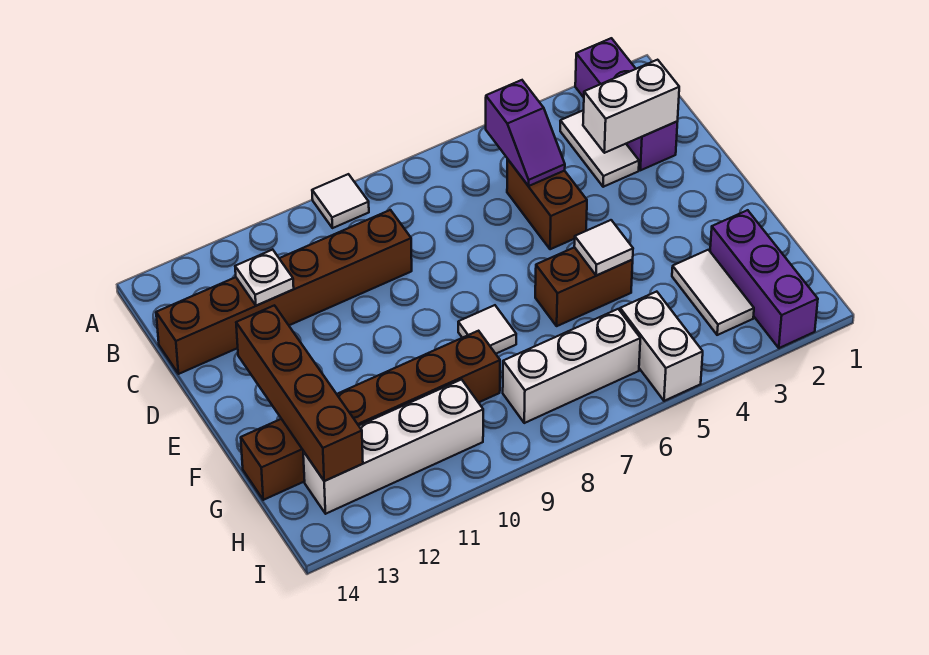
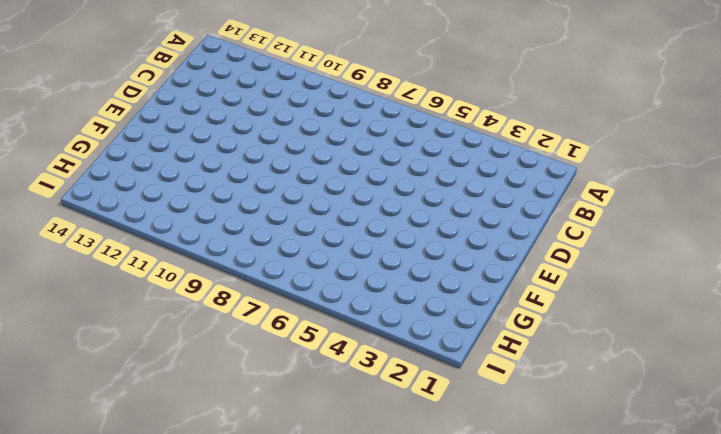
none -> purple brick A2:C2 level 1
none -> white tile A9 level 1
none -> white tile B3:C3 level 1

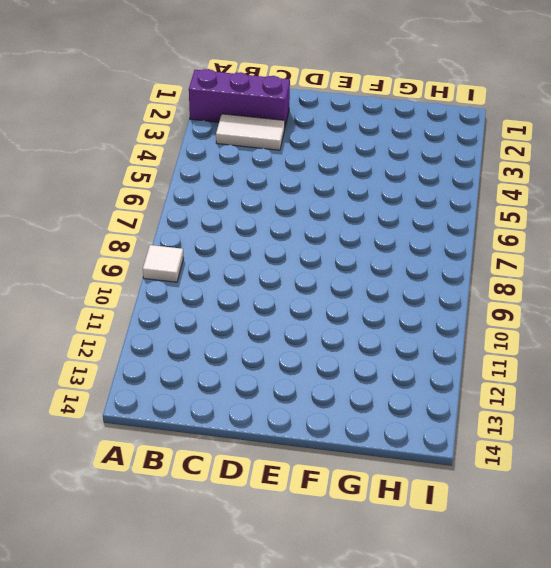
none -> brown brick C5:D5 level 1
none -> brown brick C9:C14 level 1
none -> brown brick F5:F6 level 1

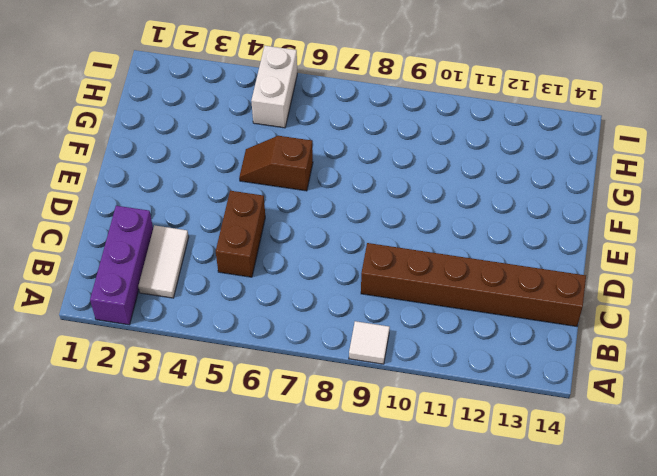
brown slope F5:F6 level 1 top 6 -> brown brick F5:F6 level 1
none -> white tile F8 level 1
none -> purple brick G2:I2 level 1
none -> white tile G3:H3 level 1

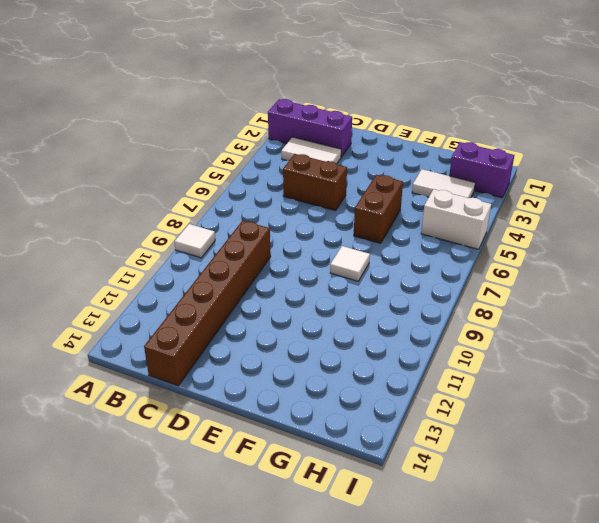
purple brick H2:I2 level 1 -> purple brick G2:I2 level 1
none -> brown brick G9:G14 level 1
none -> white brick H6:H8 level 1
none -> white brick H10:H13 level 1

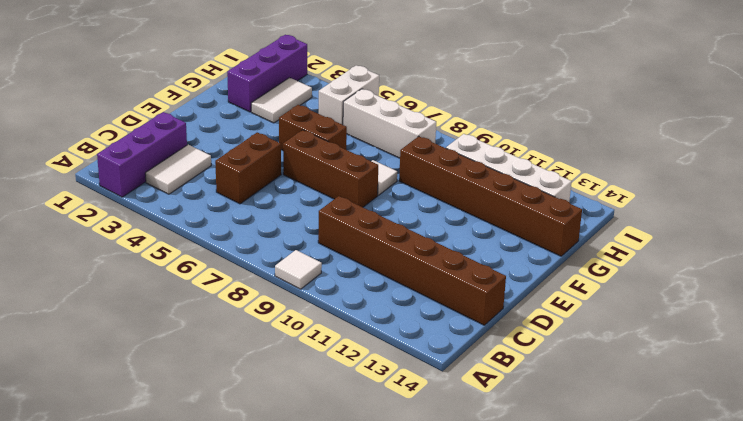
brown brick E6:E8 level 1 -> none
none -> purple slope B5:C5 level 2 top B
none -> white brick C2:C3 level 2
none -> white plate C12 level 2

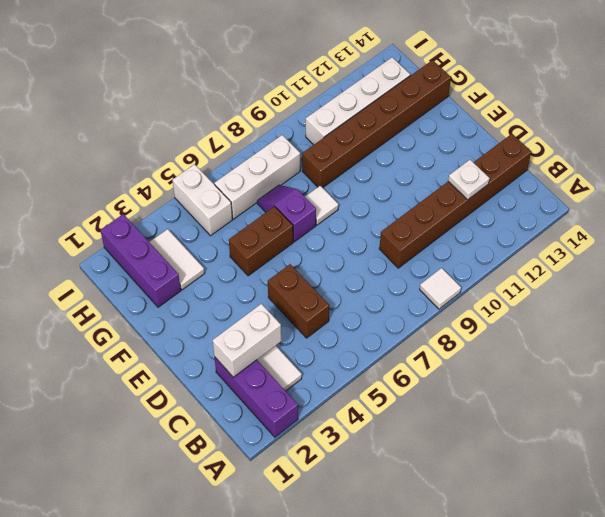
purple slope F7:G7 level 1 top F -> purple slope B5:C5 level 2 top B
none -> brown brick E13:H13 level 2
none -> white tile F5 level 2

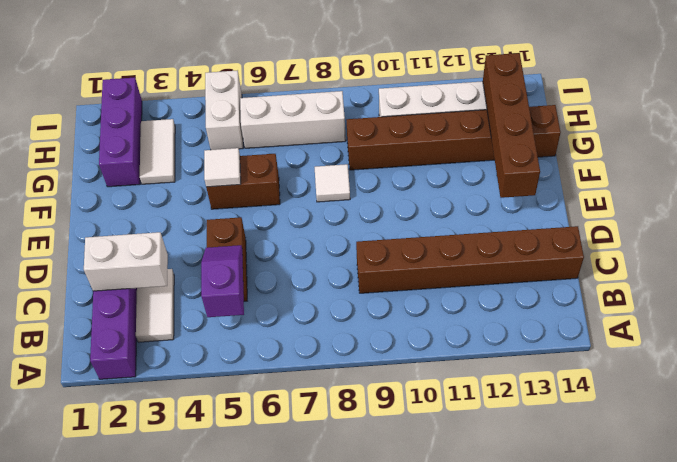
none -> white tile A9 level 1
none -> white plate C12 level 2

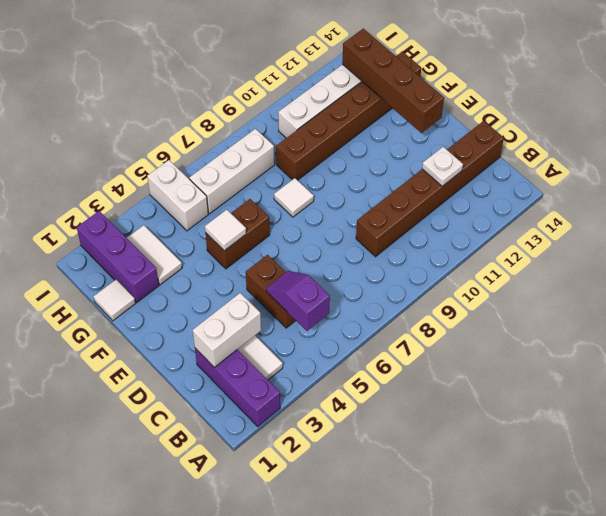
white tile G1 level 1 -> white tile A9 level 1

